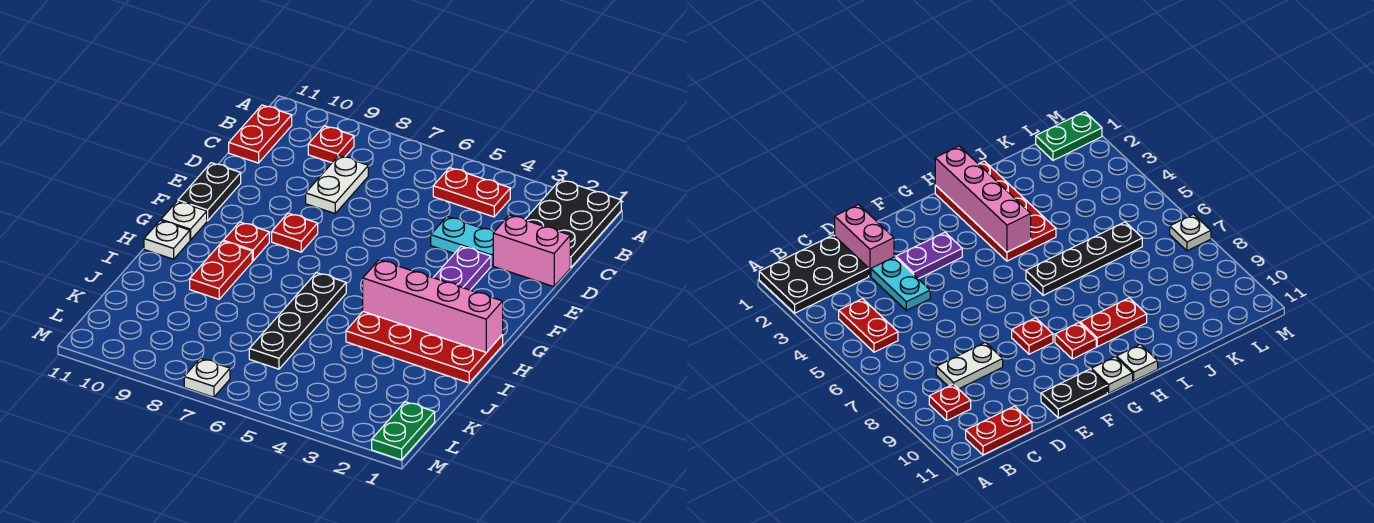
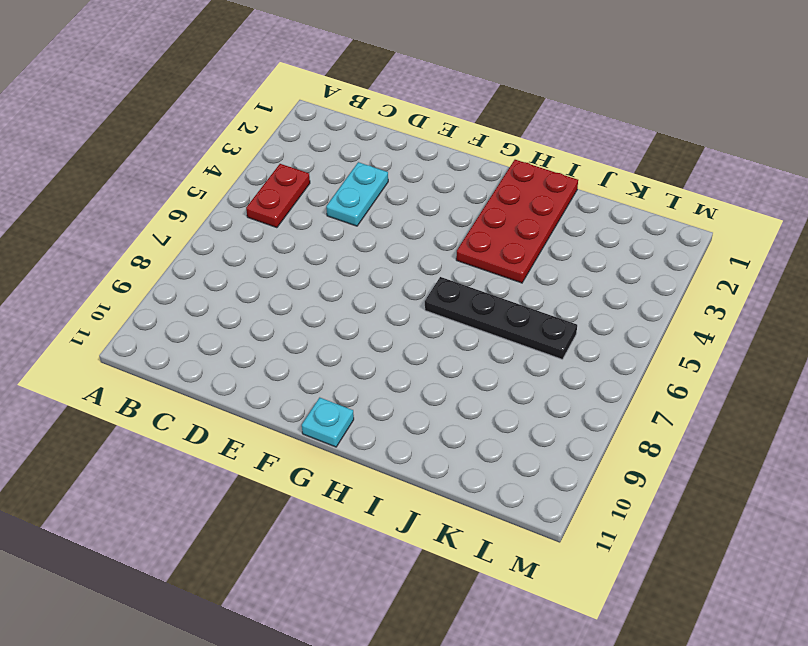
cyan plate G11 level 1 -> white plate G11 level 1
none -> black plate A1:C2 level 1
none -> red plate B9 level 1
none -> red plate B11:C11 level 1

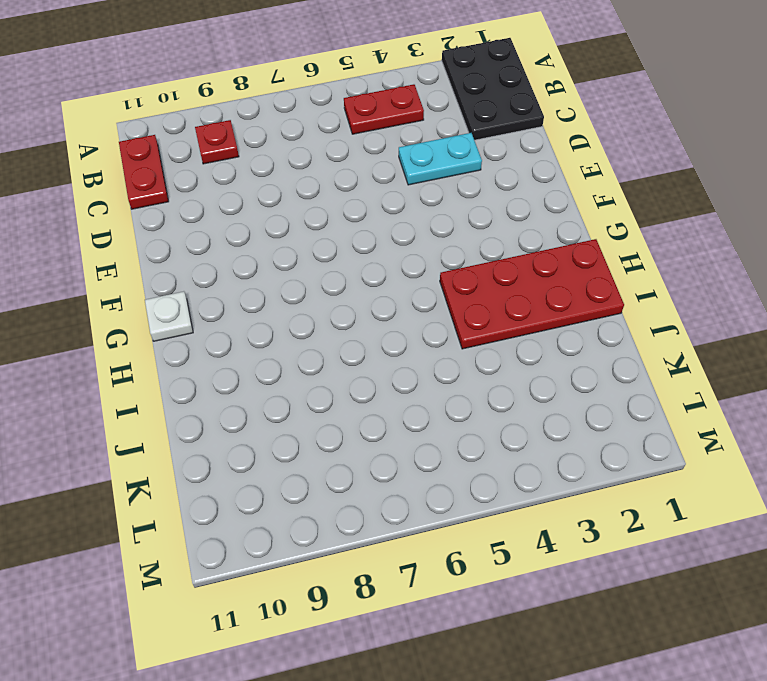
none -> white plate C8:D8 level 1
none -> pink brick D1:D2 level 1
none -> purple plate E3:F3 level 1

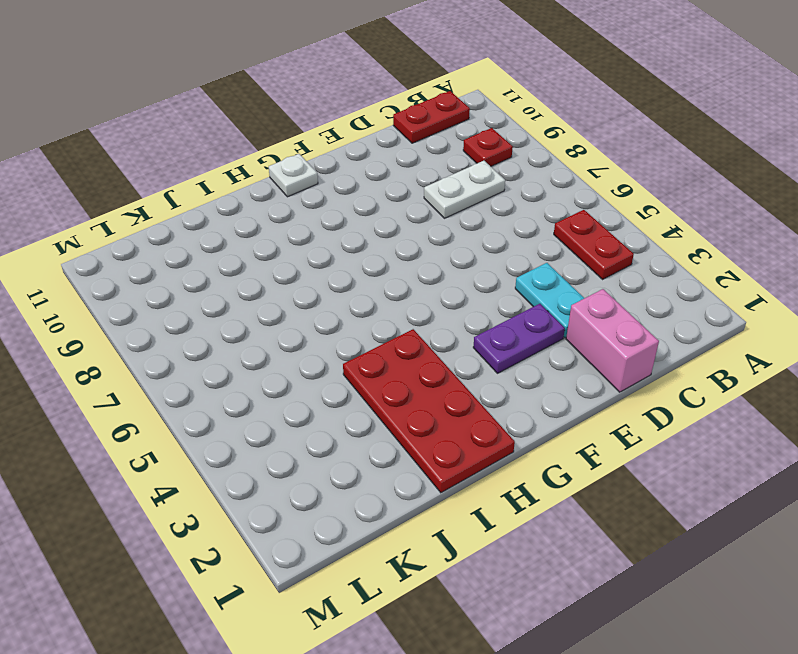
none -> black plate A1:C2 level 1
none -> black plate E11:F11 level 1
none -> red plate F8 level 1

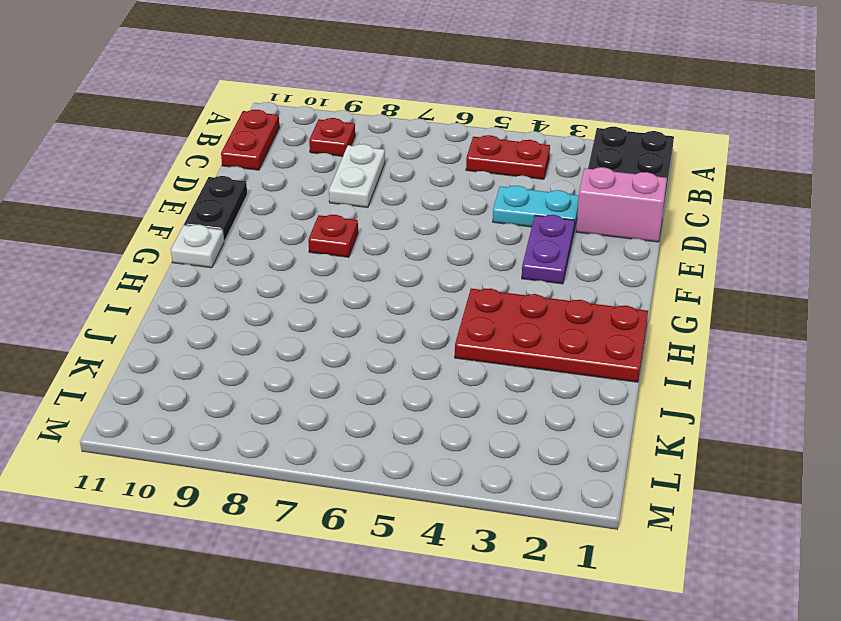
none -> red plate G9 level 1
none -> black plate H6:K6 level 1
none -> red plate H9:I9 level 1

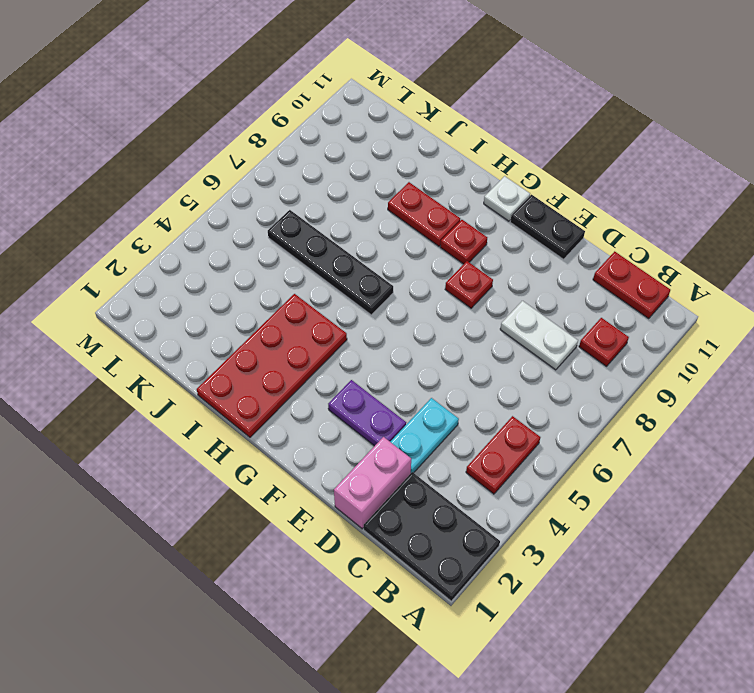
none -> white plate H11 level 1
none -> green plate L1:M1 level 1
none -> white plate M7 level 1

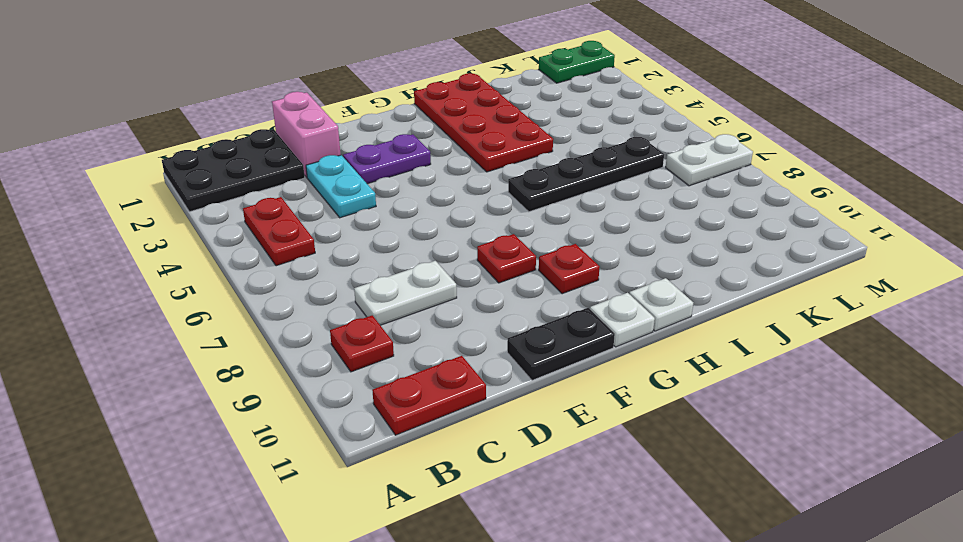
white plate L7:M7 level 1 -> white plate M7 level 1
none -> red plate H9:I9 level 1
none -> pink brick H1:H4 level 2

